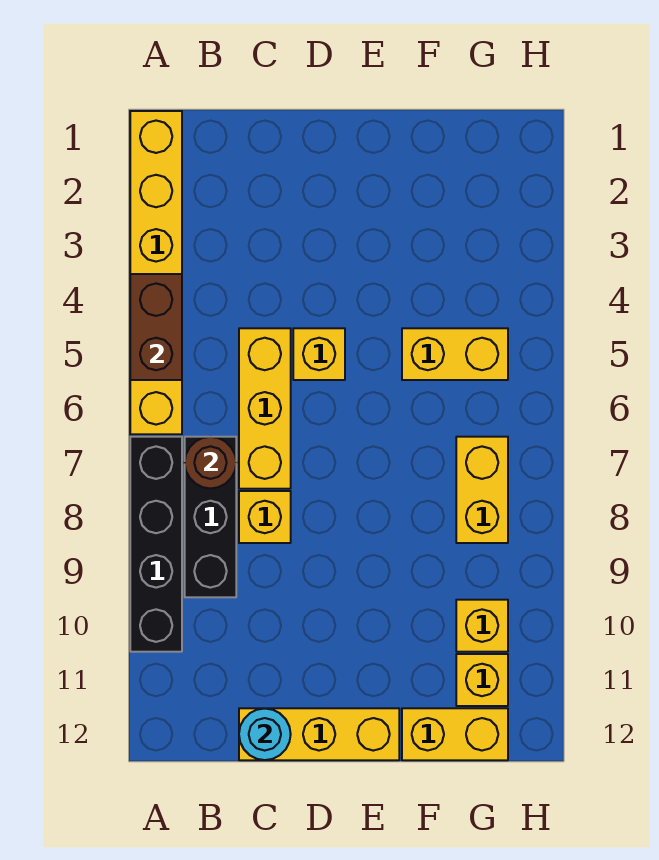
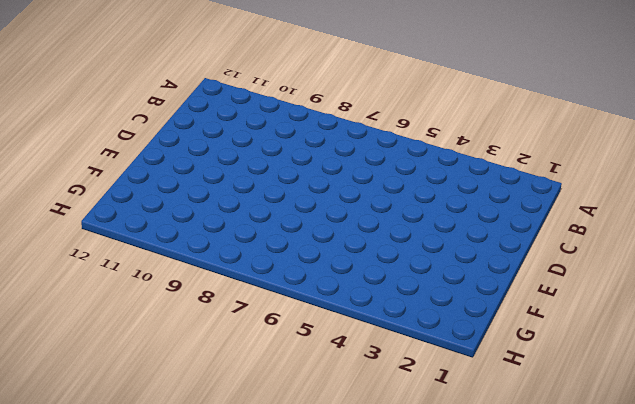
none -> yellow brick A1:A6 level 1
none -> black brick A7:A10 level 1
none -> black brick B7:B9 level 1

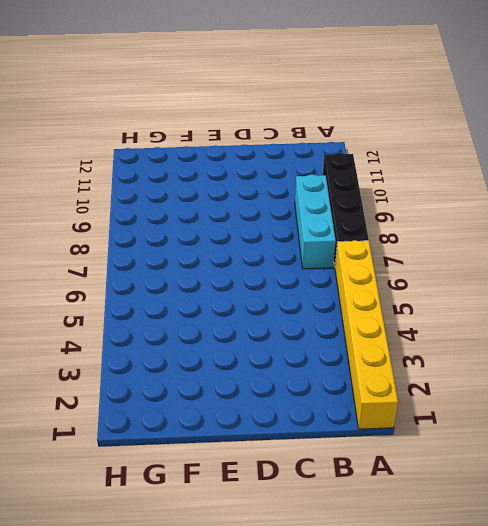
cyan brick B7:B9 level 1 -> black brick B7:B9 level 1
none -> yellow brick C5:C7 level 1
none -> yellow brick C8 level 1
none -> yellow brick C12:E12 level 1

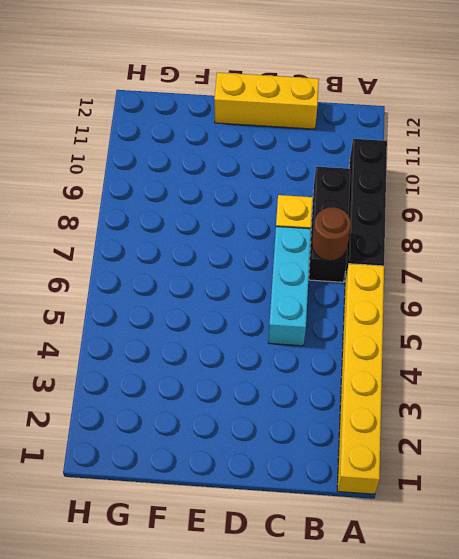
cyan brick C5:C7 level 1 -> yellow brick C5:C7 level 1
none -> yellow brick D5 level 1
none -> yellow brick F5:G5 level 1
none -> yellow brick F12:G12 level 1

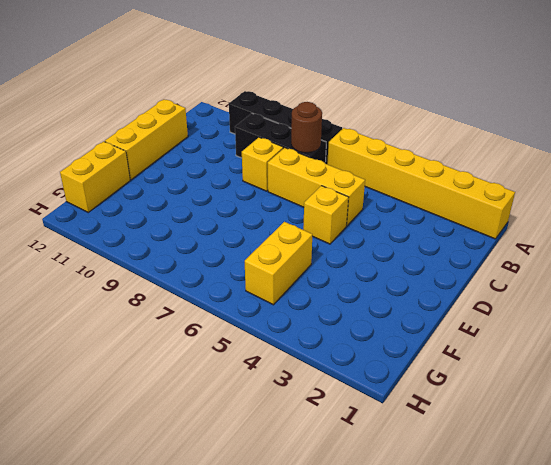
none -> yellow brick G7:G8 level 1
none -> yellow brick G10 level 1
none -> yellow brick G11 level 1

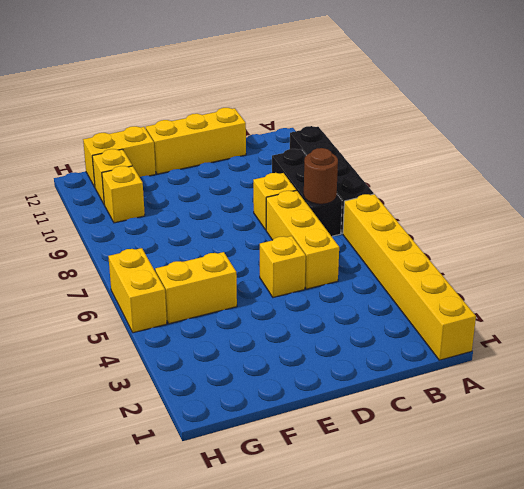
yellow brick H5:H6 level 1 -> yellow brick G7:G8 level 1
none -> brown brick A4:A5 level 2
none -> cyan round brick C12 level 2

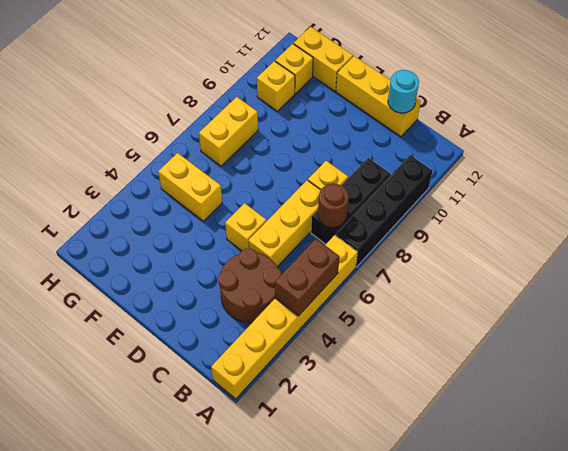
brown round brick B3:C4 level 1 -> none

